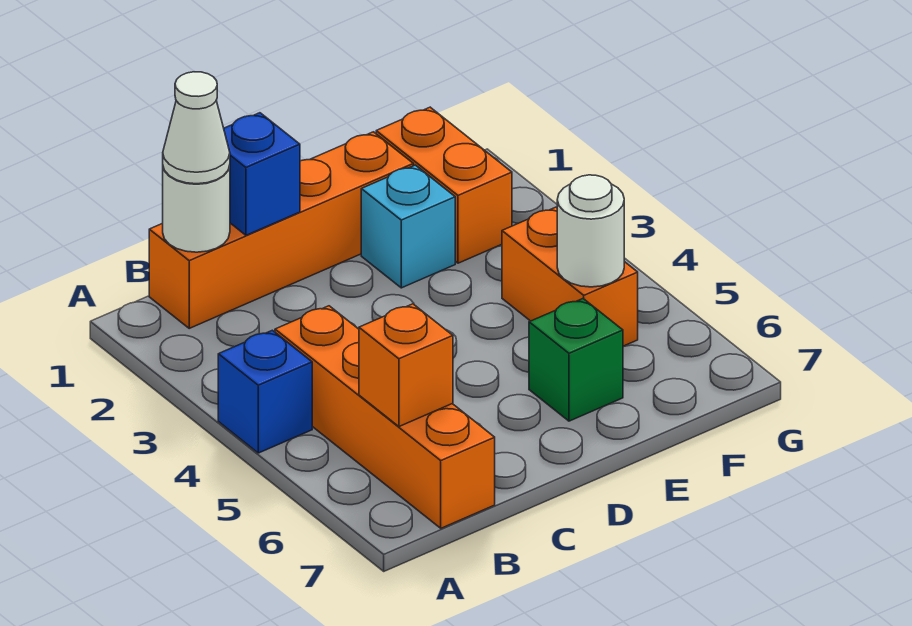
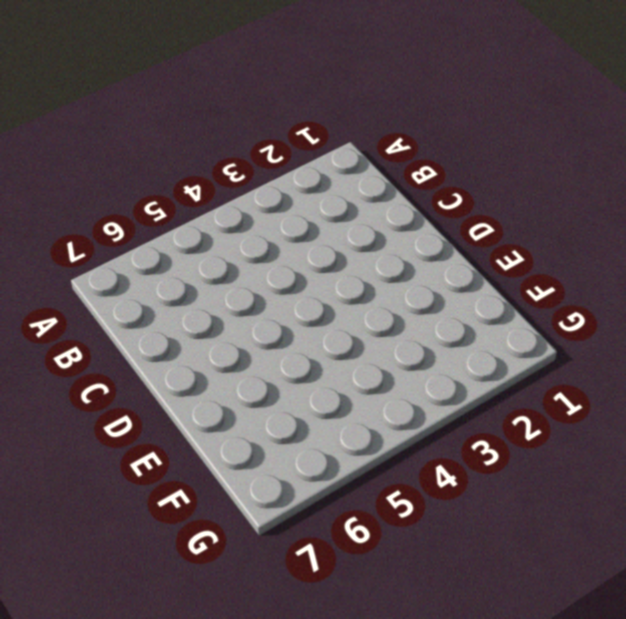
none -> blue brick A4 level 1
none -> orange brick B1:E1 level 1
none -> orange brick B4:B7 level 1

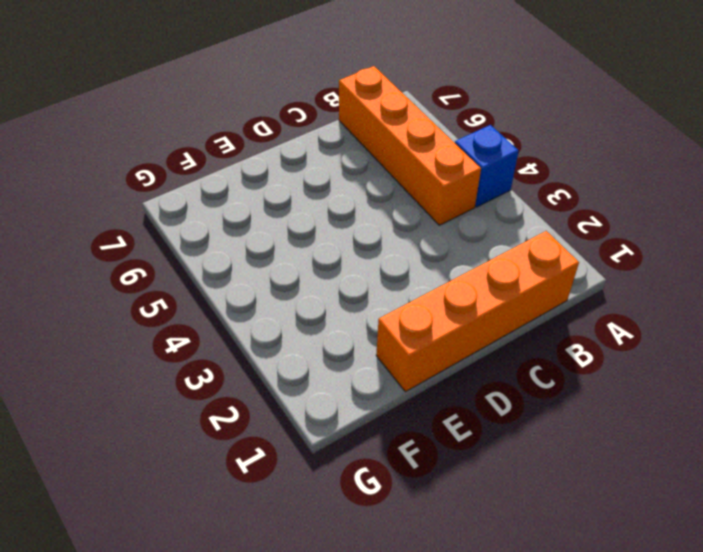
none -> cyan brick E2 level 1
none -> green brick E6 level 1
none -> orange brick F1:F2 level 1

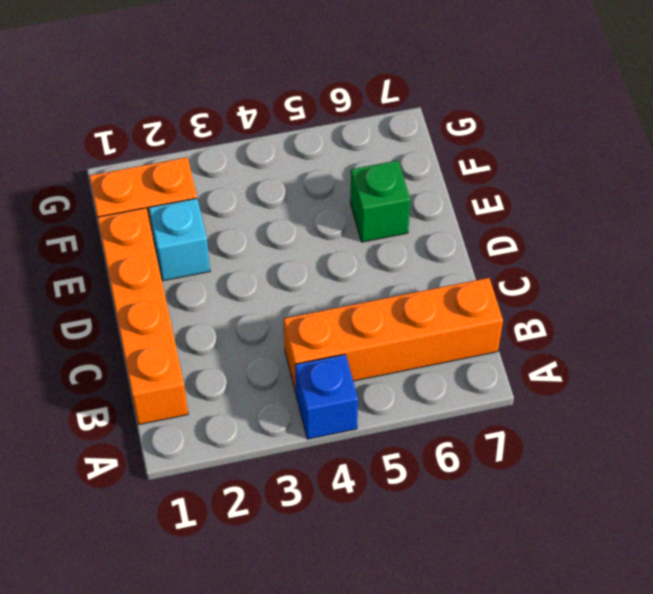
none -> orange brick F4:F5 level 1
none -> white round brick B1 level 2
none -> orange brick B6 level 2

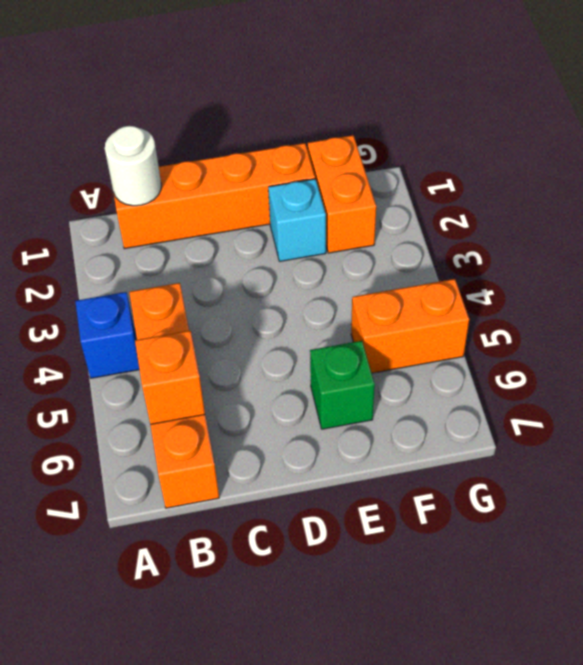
orange brick F5:G5 level 1 -> orange brick F4:F5 level 1
none -> blue brick C1 level 2
none -> white round brick F5 level 2
none -> white cone B1 level 3

